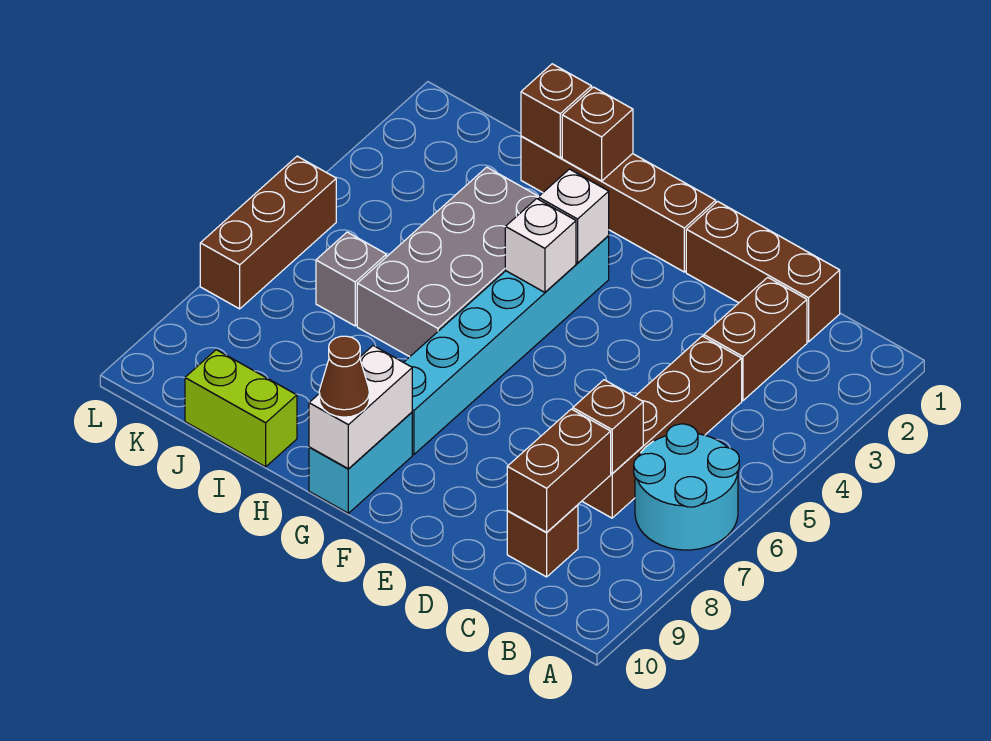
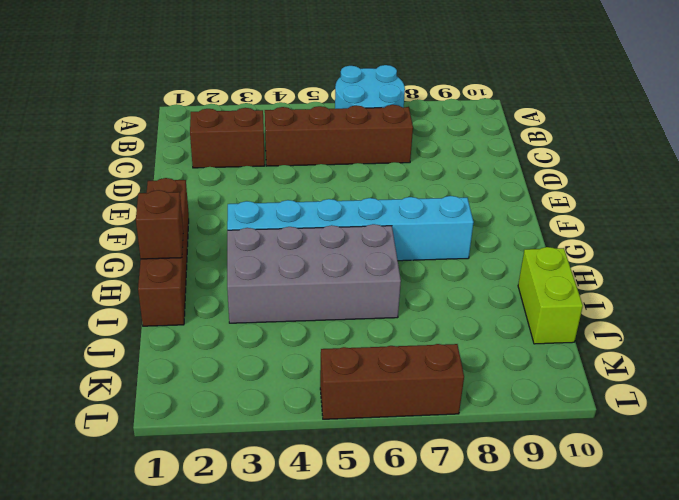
none -> brown brick C1:E1 level 1
none -> brown brick C9 level 1
none -> cyan brick G9:G10 level 1

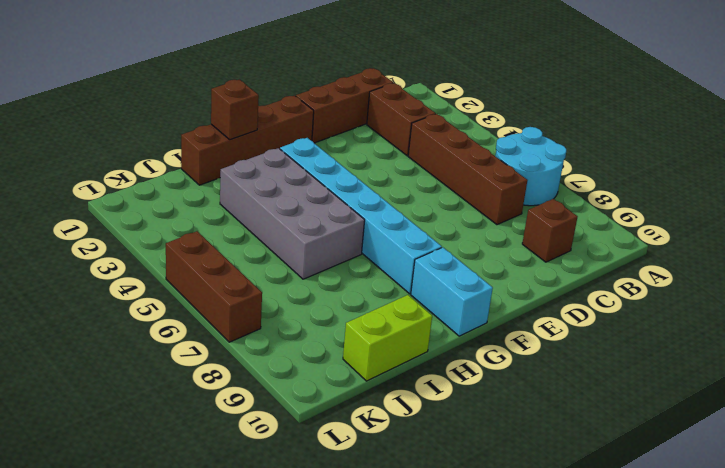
none -> grey brick J6 level 1
none -> brown brick C7 level 2
none -> brown brick C8:C9 level 2

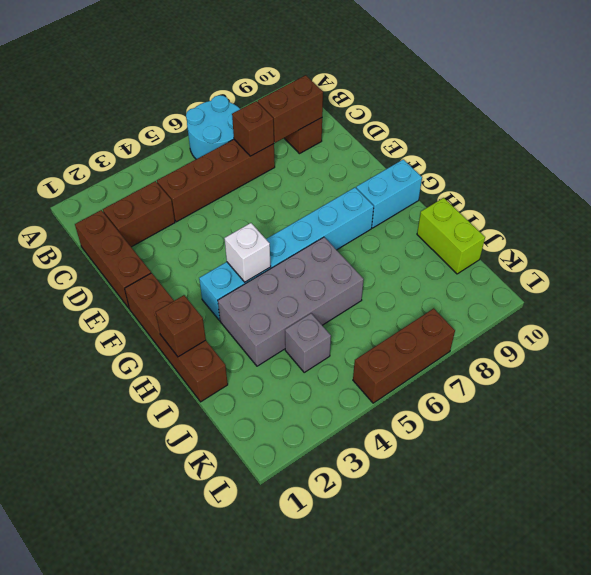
grey brick J4 level 1 -> grey brick J6 level 1
none -> white brick G3 level 2
none -> white brick G9:G10 level 2
none -> brown brick I1 level 2

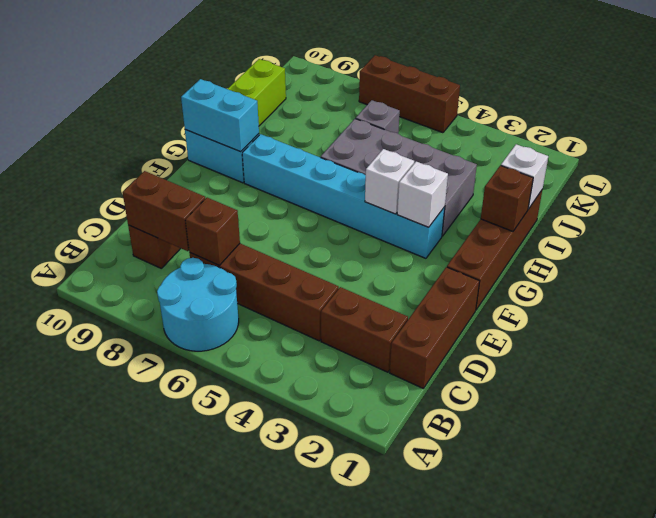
cyan brick G9:G10 level 2 -> white brick G9:G10 level 2
white brick I1 level 2 -> brown brick I1 level 2
none -> brown cone G10 level 3

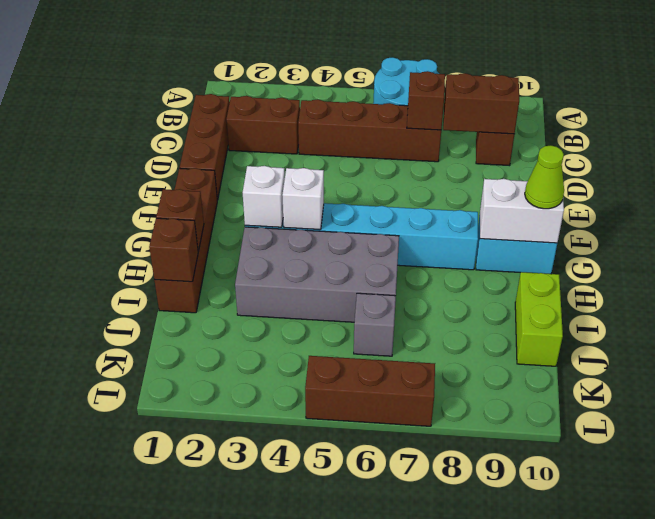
lime cone G10 level 3 -> brown cone G10 level 3

